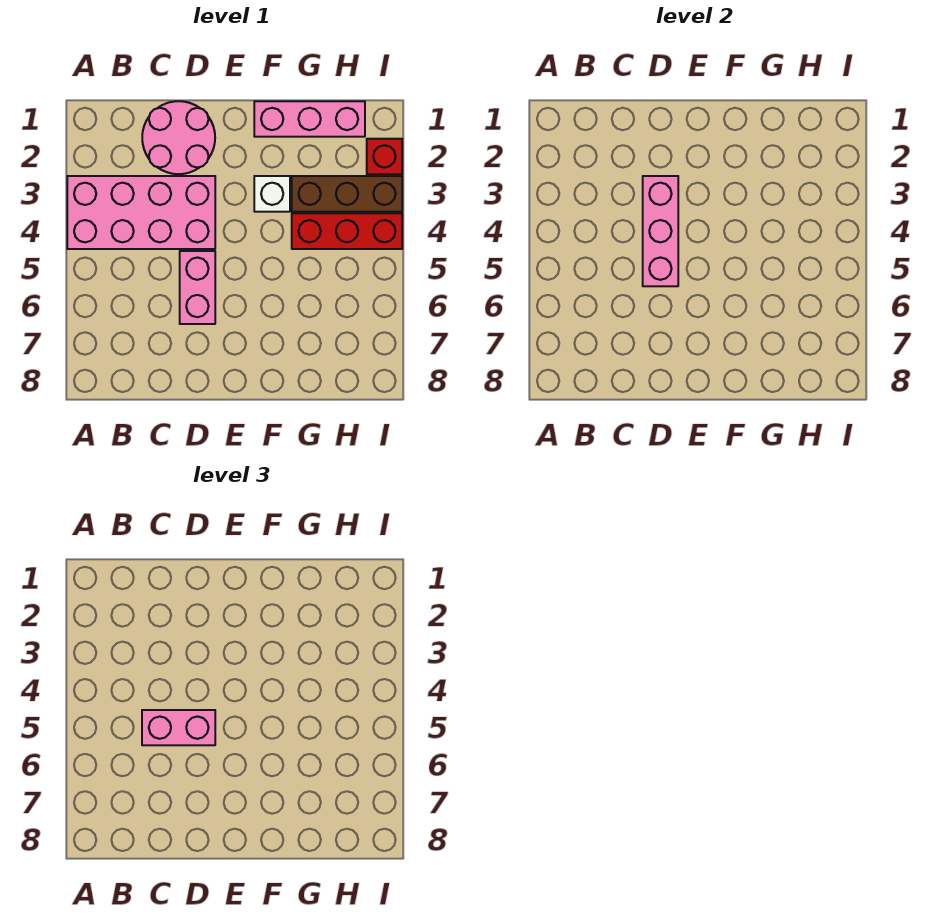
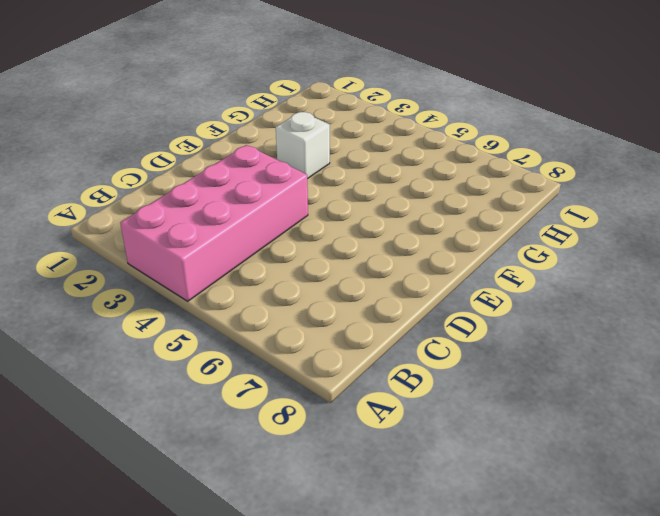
none -> pink round brick C1:D2 level 1
none -> pink brick D5:D6 level 1

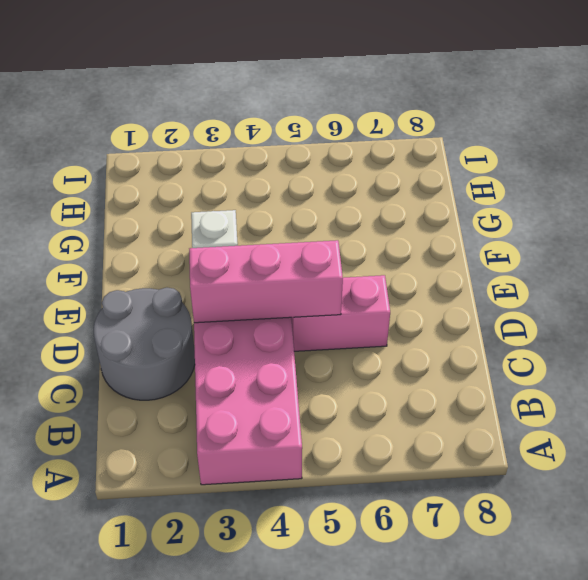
grey round brick C1:D2 level 1 -> pink round brick C1:D2 level 1
none -> pink brick F1:H1 level 1
none -> brown brick G3:I3 level 1

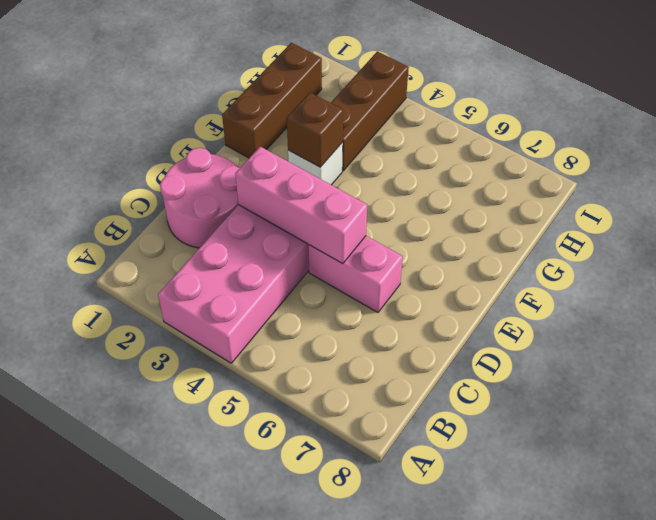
brown brick F1:H1 level 1 -> pink brick F1:H1 level 1
brown brick F3 level 2 -> none
none -> red brick G4:I4 level 1
none -> red brick I2 level 1

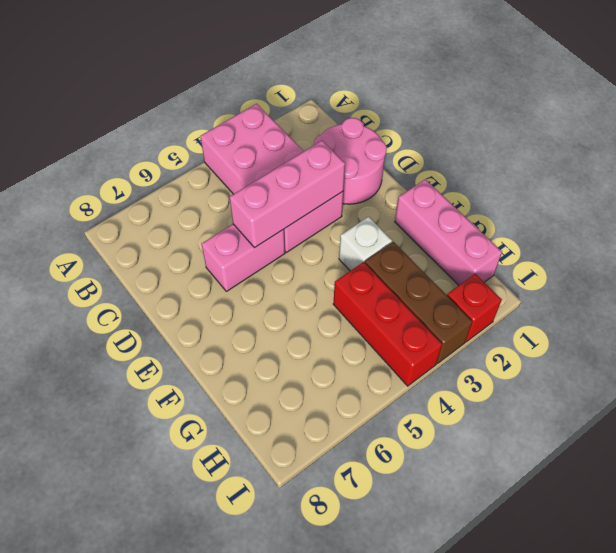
none -> pink brick C5:D5 level 3

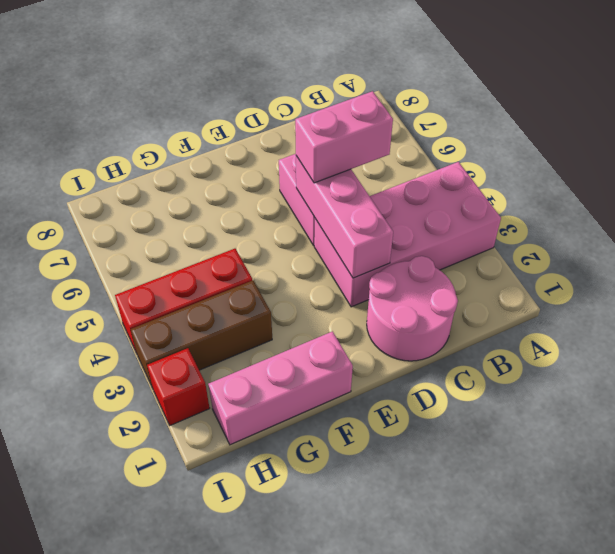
none -> white brick F3 level 1

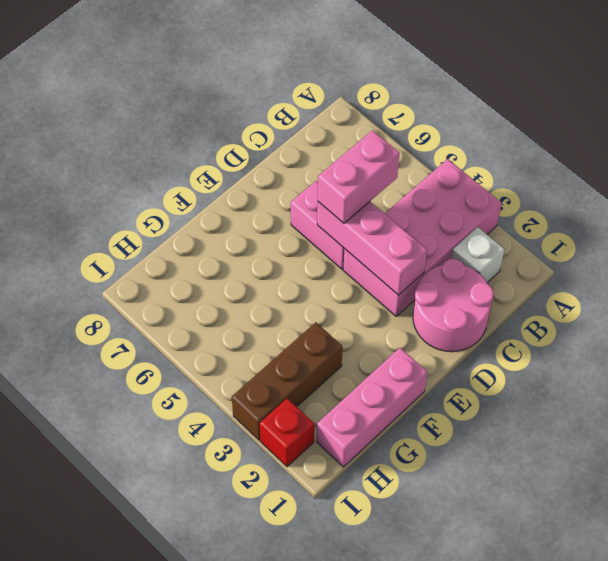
white brick B2 level 1 -> white brick F3 level 1
none -> red brick G4:I4 level 1

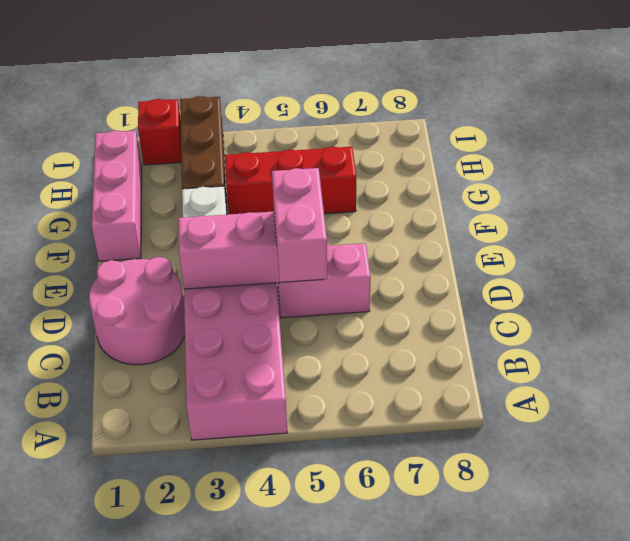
red brick G4:G6 level 1 -> red brick G4:I4 level 1

